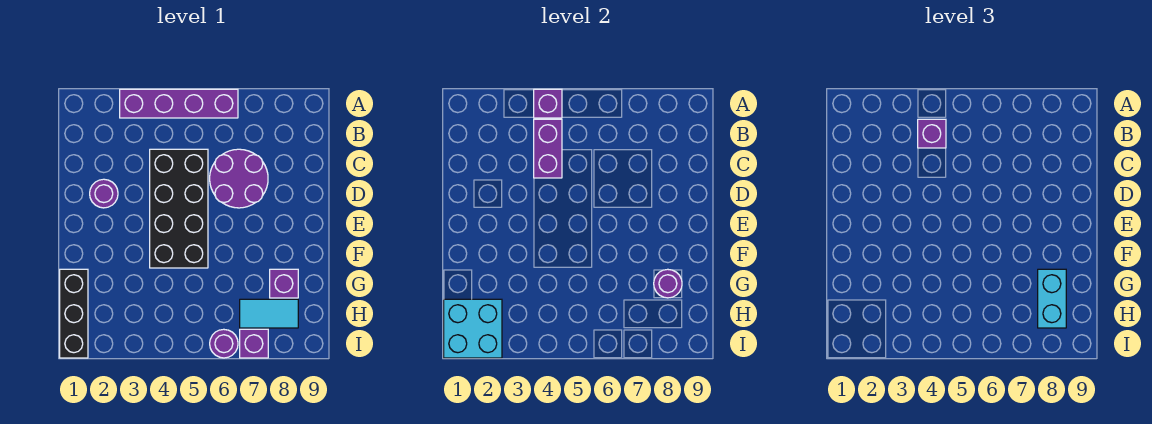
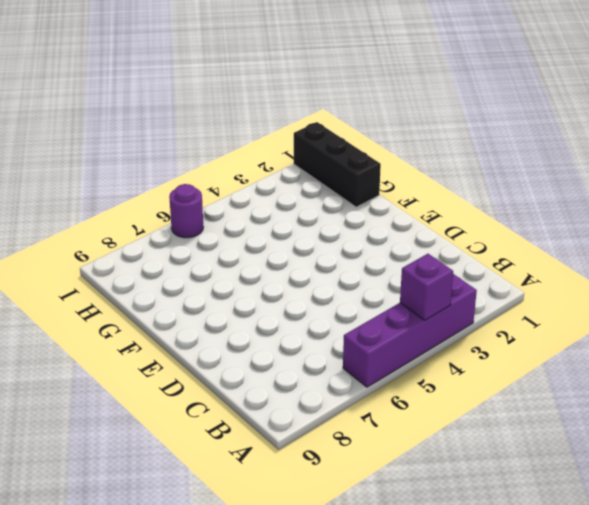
none -> black brick C4:F5 level 1
none -> purple round brick C6:D7 level 1
none -> purple round brick D2 level 1

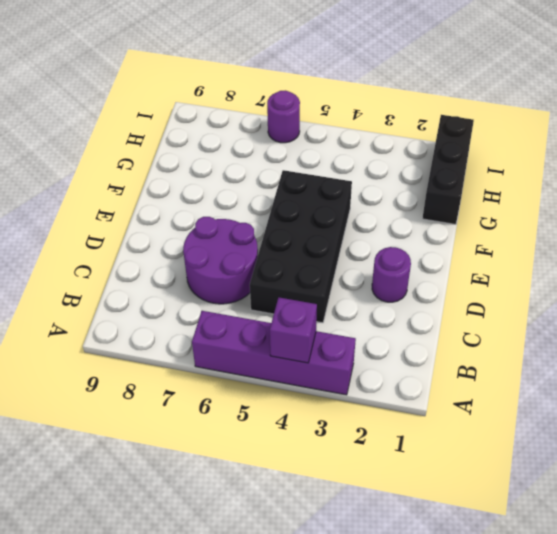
none -> purple brick G8 level 1
none -> cyan tile H7:H8 level 1
none -> purple brick I7 level 1

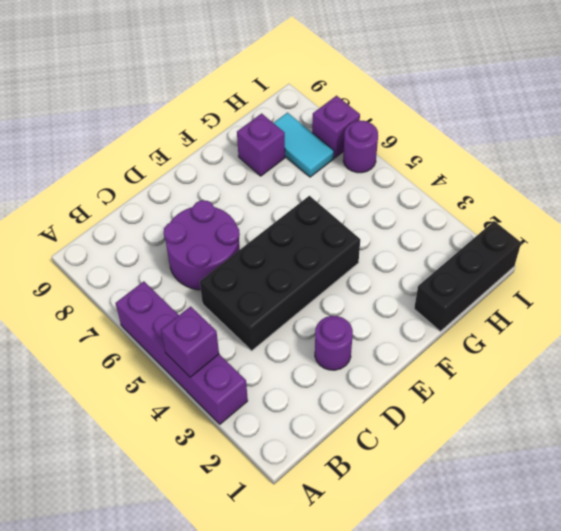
none -> purple brick B4:C4 level 2
none -> purple round brick G8 level 2
none -> cyan brick H1:I2 level 2

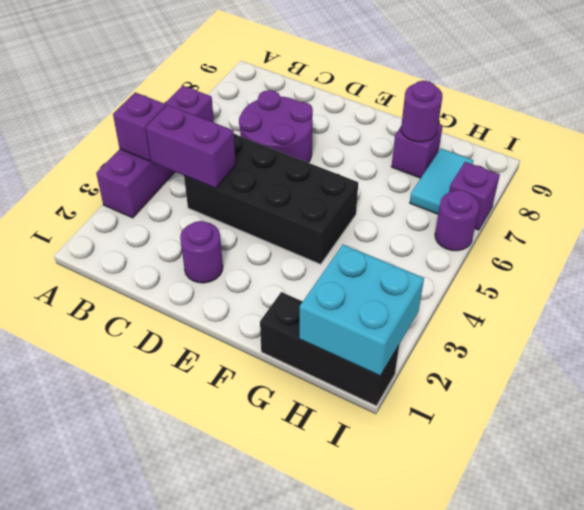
none -> purple brick B4 level 3
none -> cyan brick G8:H8 level 3

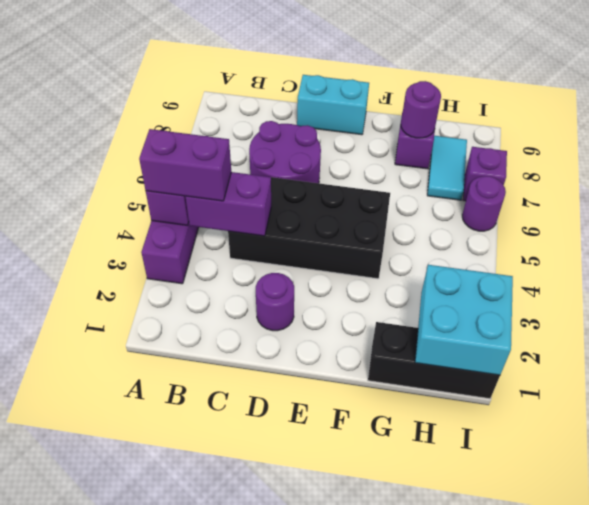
purple brick A4:B4 level 3 -> purple brick B4 level 3
cyan brick D9:E9 level 1 -> cyan brick G8:H8 level 3

